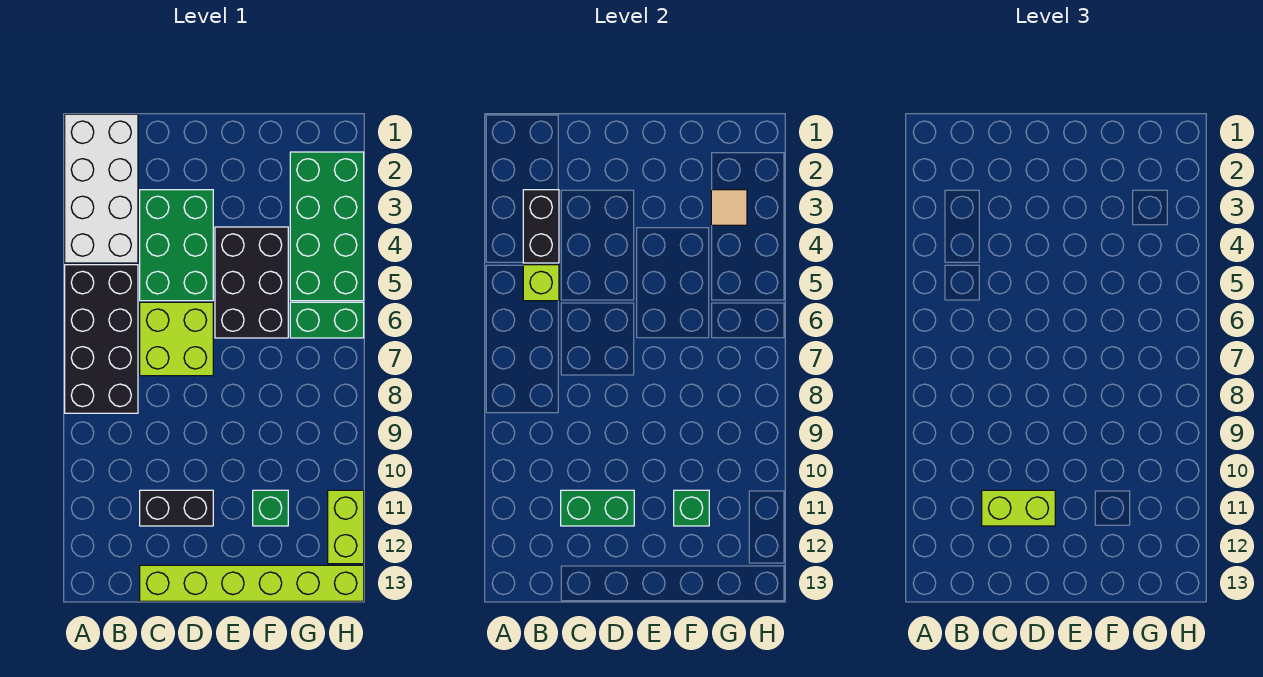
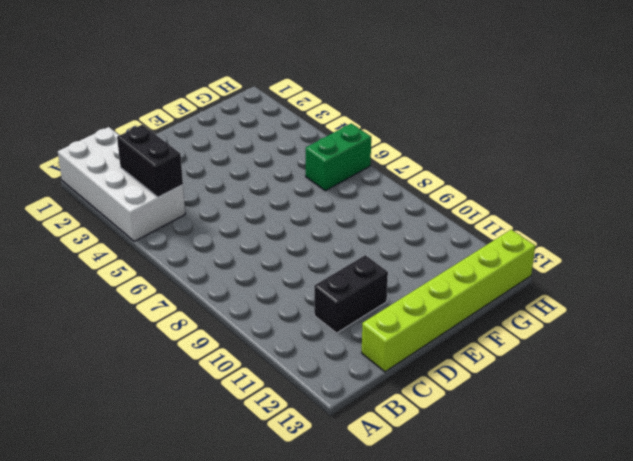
none -> black brick A5:B8 level 1
none -> green brick C3:D5 level 1
none -> lime brick C6:D7 level 1

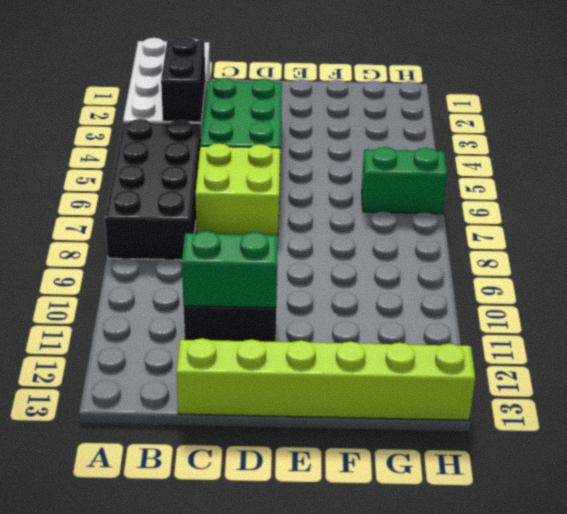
none -> black brick E4:F6 level 1
none -> green brick F11 level 1
none -> green brick G2:H5 level 1

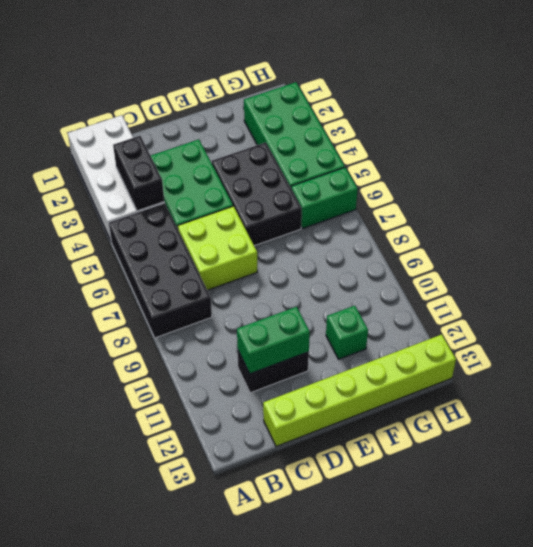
none -> lime brick H11:H12 level 1
none -> lime brick B5 level 2
none -> green brick F11 level 2

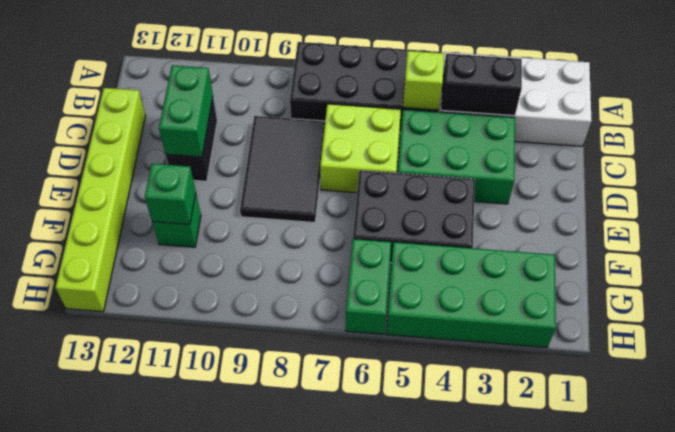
black tile C8:E9 level 1 -> none
none -> lime brick H11:H12 level 1
none -> tan tile G3 level 2
none -> lime brick C11:D11 level 3

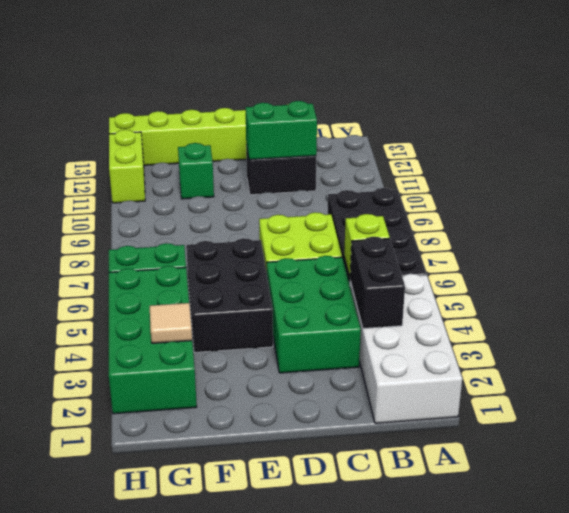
none -> green brick F11 level 2
none -> lime brick C11:D11 level 3

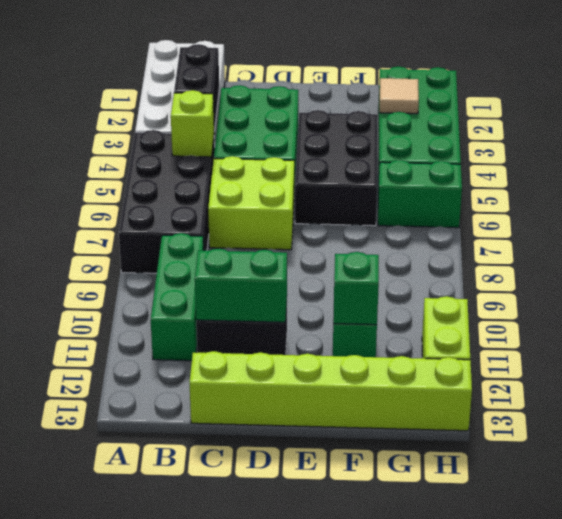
green brick B9:B11 level 1 -> none
none -> lime brick C11:D11 level 3

